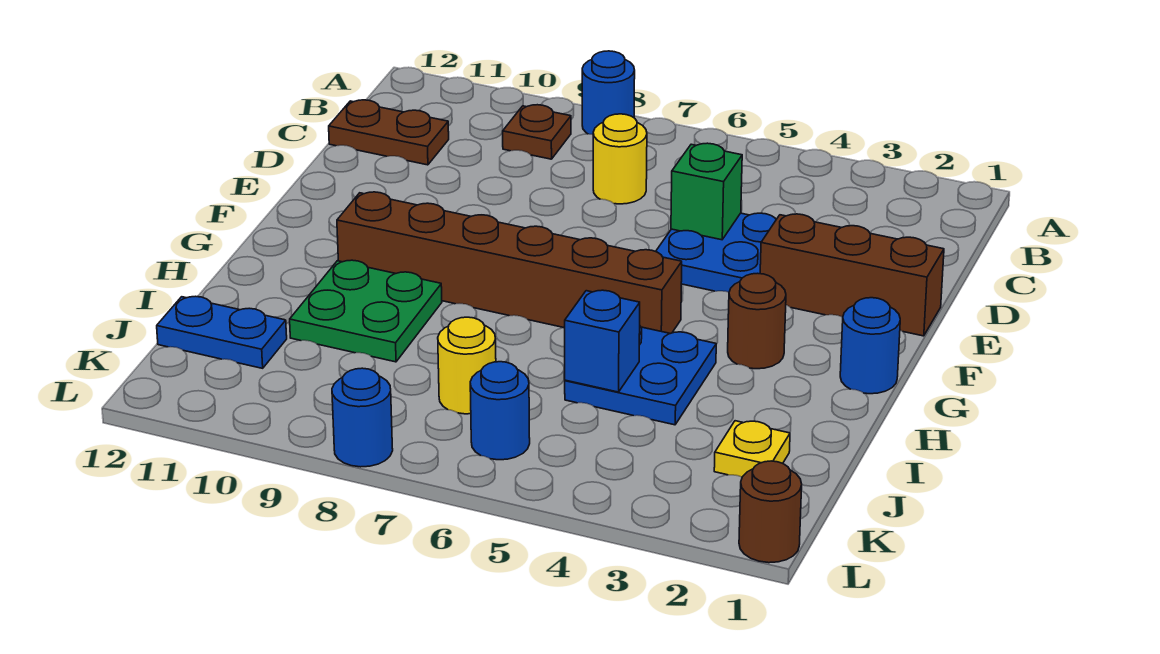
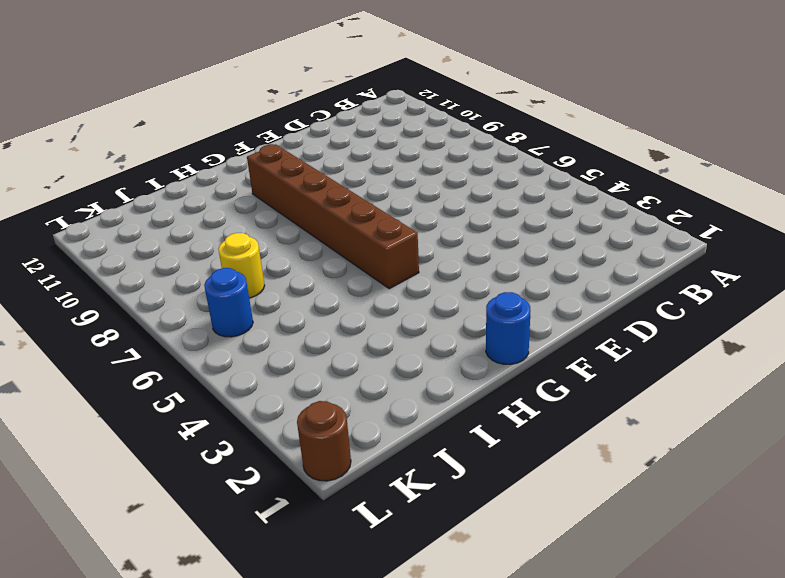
none -> blue round brick A8 level 1
none -> brown plate B9 level 1
none -> yellow round brick C7 level 1

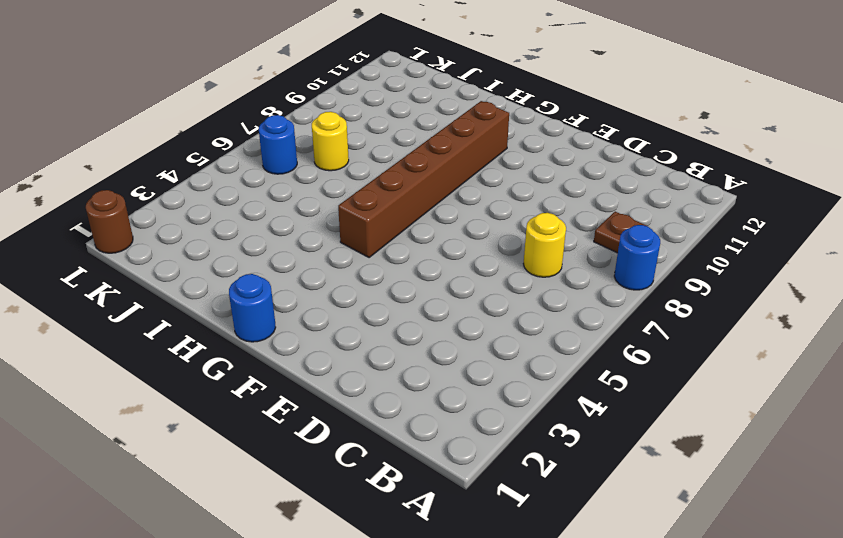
none -> brown plate C11:C12 level 1
none -> blue plate D4:E5 level 1
none -> brown brick E1:E3 level 1

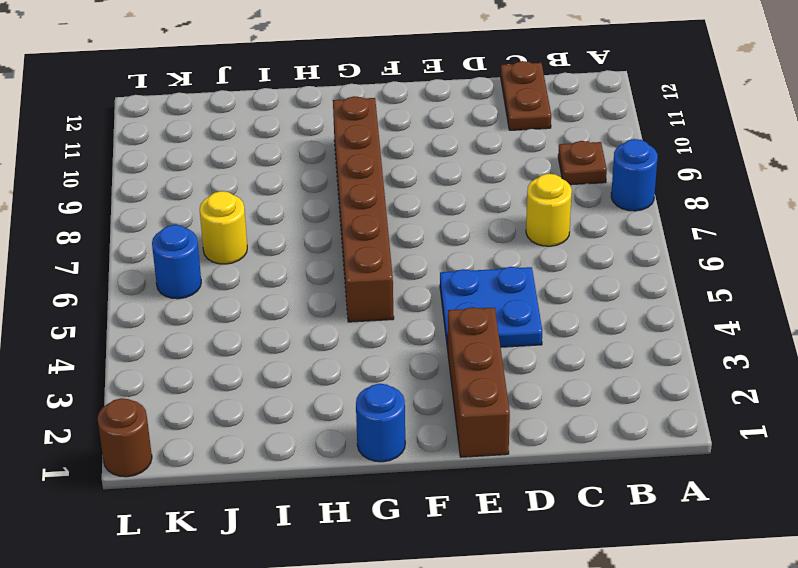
none -> brown round brick G3 level 1
none -> blue plate H4:I5 level 1
none -> green plate H9:I10 level 1

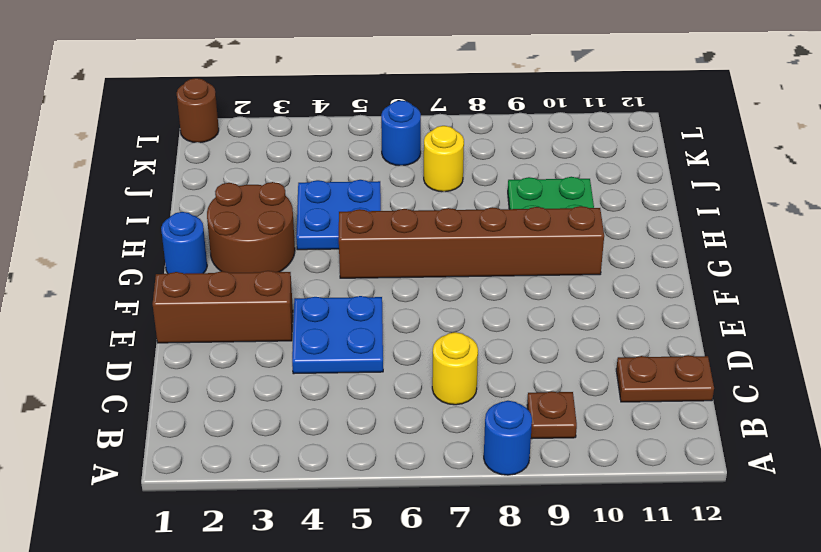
brown round brick G2:H3 level 1 -> brown round brick G3 level 1
none -> yellow plate J2 level 1
none -> blue plate J11:J12 level 1
none -> blue round brick L8 level 1

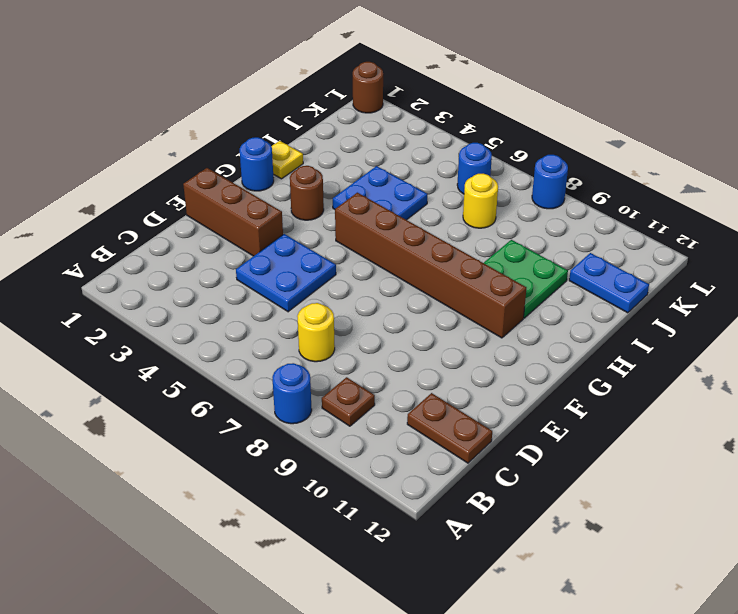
yellow plate H1 level 1 -> yellow plate J2 level 1
none -> green brick D5 level 2
none -> blue brick I5 level 2

